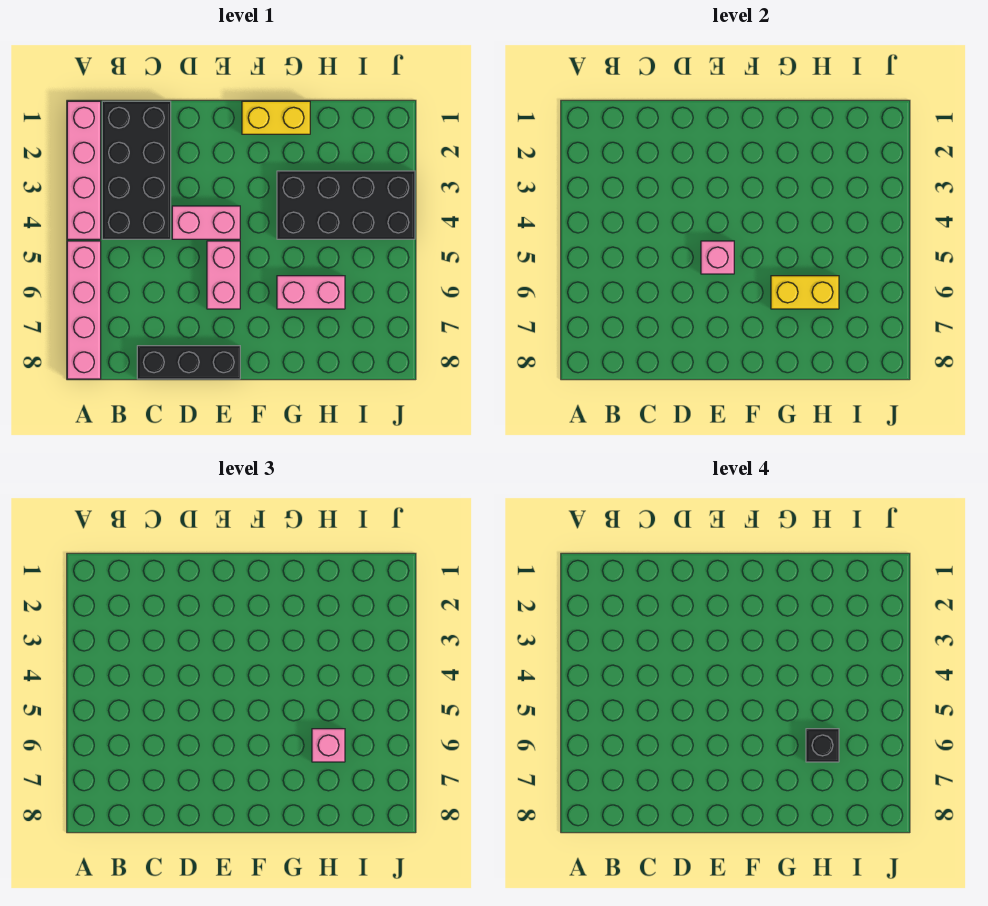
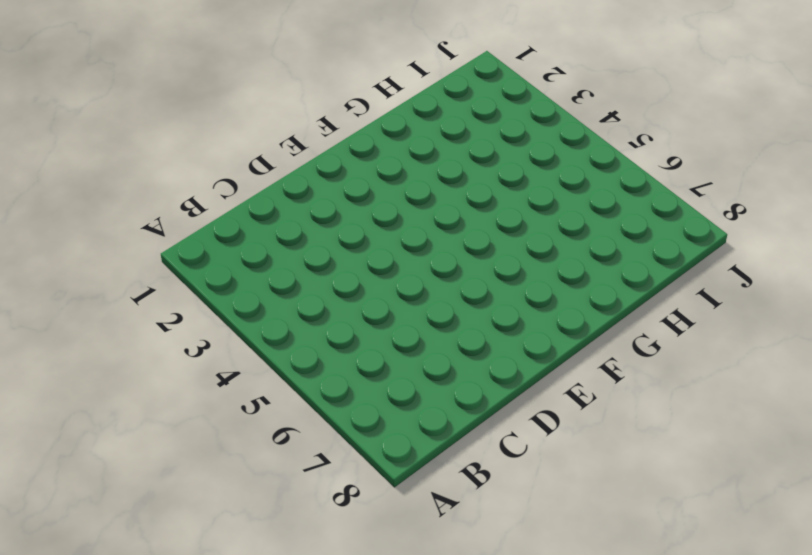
none -> pink brick A1:A4 level 1
none -> pink brick A5:A8 level 1
none -> black brick B1:C4 level 1

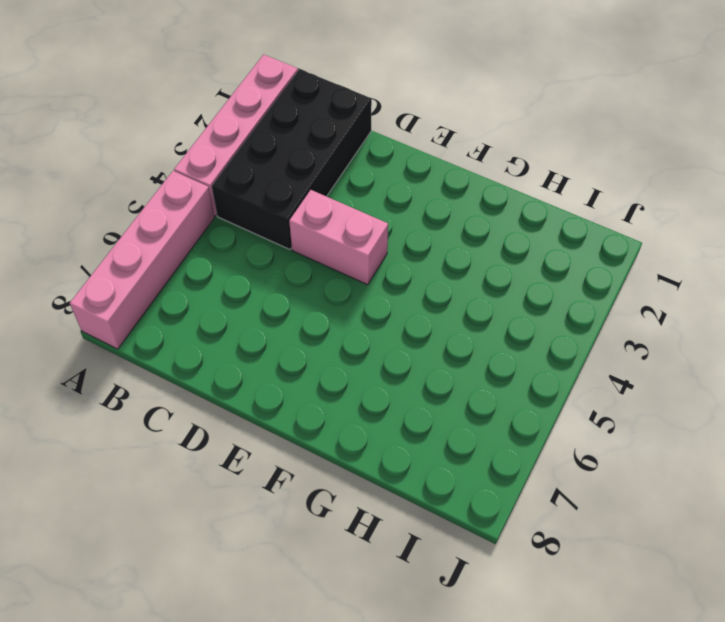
none -> black brick C8:E8 level 1
none -> pink brick E5:E6 level 1
none -> yellow brick F1:G1 level 1

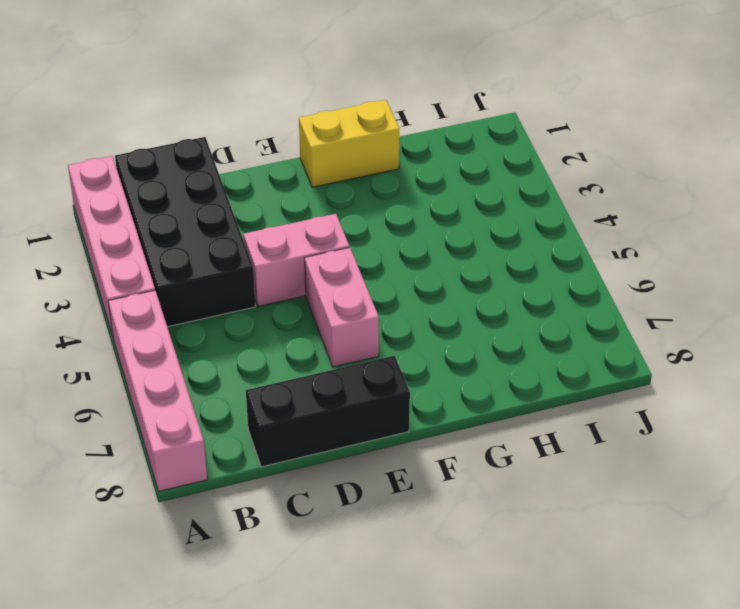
none -> black brick G3:J4 level 1
none -> pink brick G6:H6 level 1
none -> pink brick E5 level 2

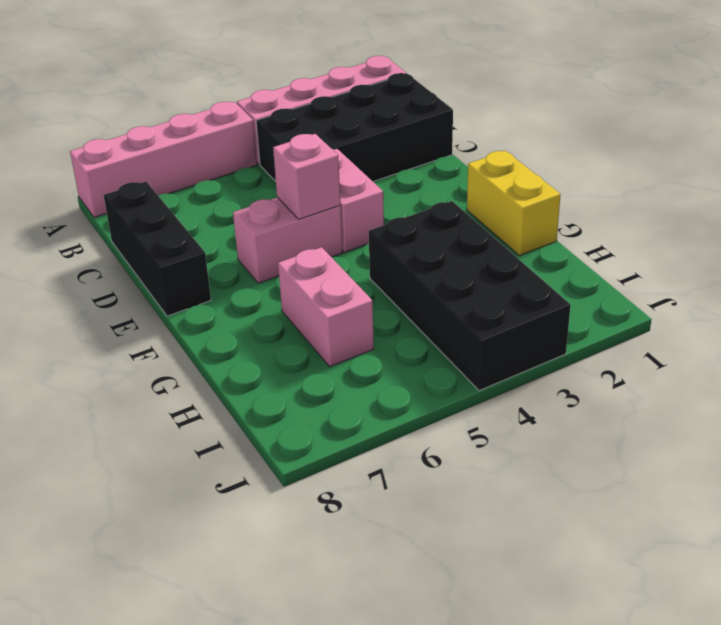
none -> yellow brick G6:H6 level 2
none -> pink brick H6 level 3
none -> black brick H6 level 4

